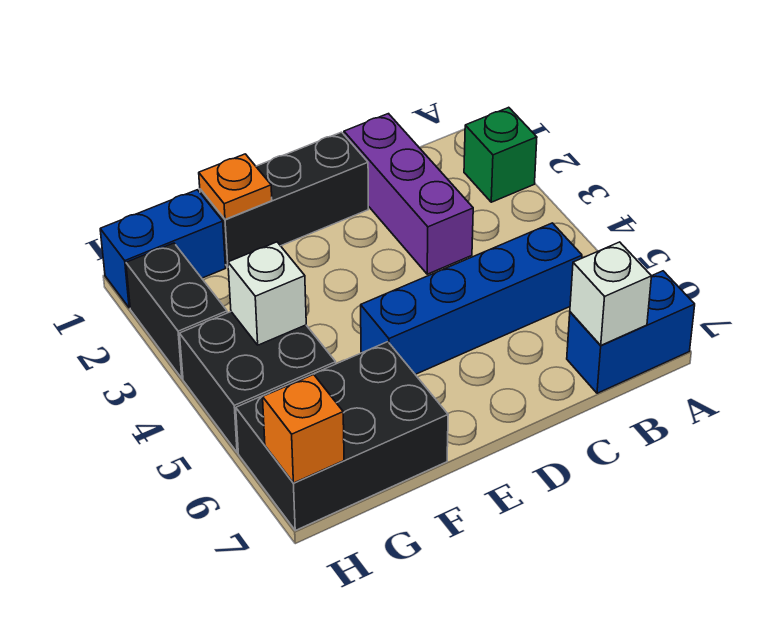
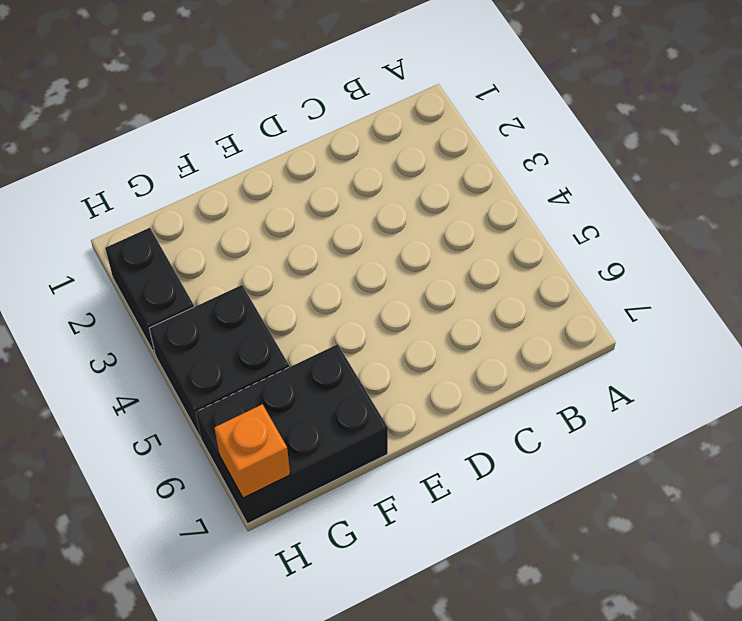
none -> green brick A2 level 1
none -> blue brick A7:B7 level 1
none -> blue brick B5:E5 level 1

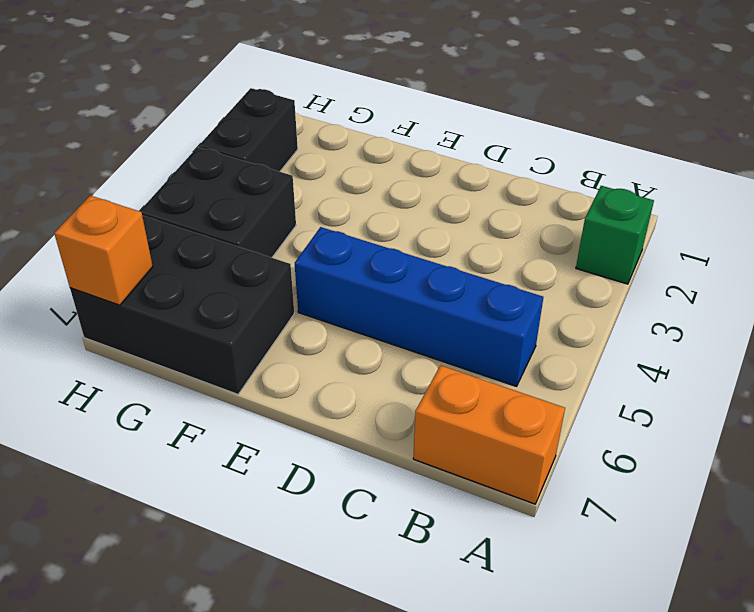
orange brick A7:B7 level 1 -> blue brick A7:B7 level 1
none -> purple brick C1:C3 level 1
none -> black brick D1:F1 level 1
none -> blue brick G1:H1 level 1

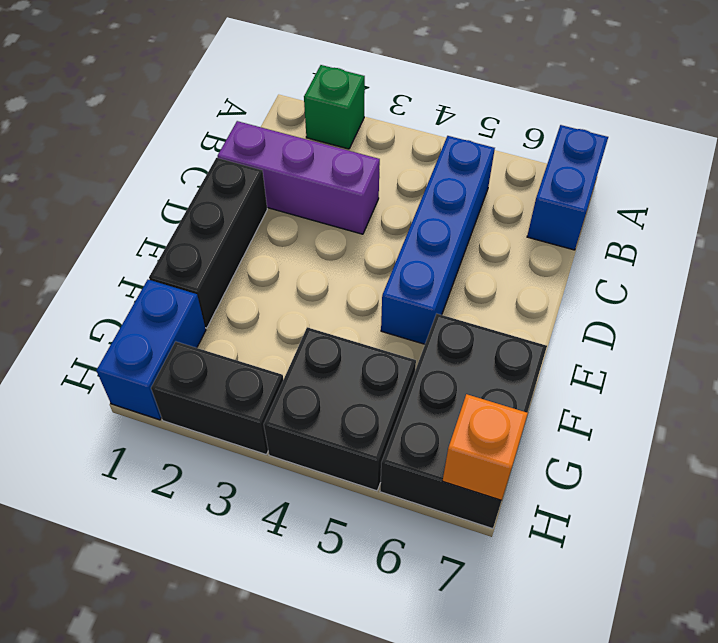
none -> white brick B7 level 2
none -> orange plate F1 level 2
none -> white brick G4 level 2

